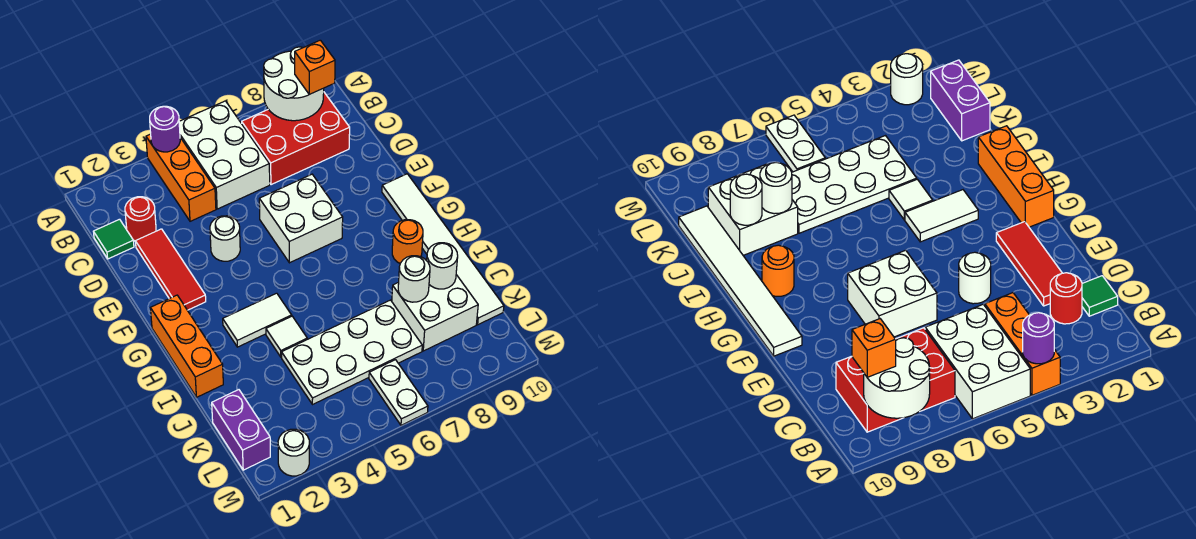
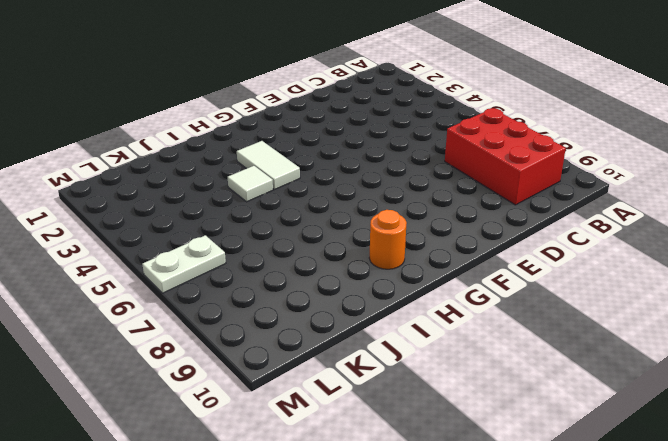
none -> orange brick A4:C4 level 1
none -> white brick A5:C6 level 1
none -> green tile C1 level 1

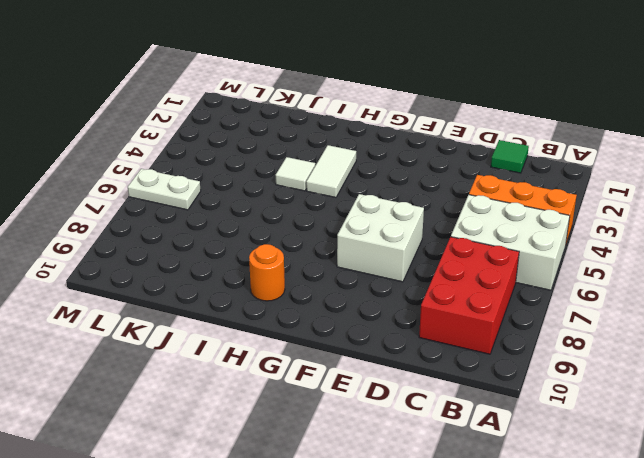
none -> red round brick C2 level 1
none -> red tile D2:F2 level 1
none -> white round brick E4 level 1

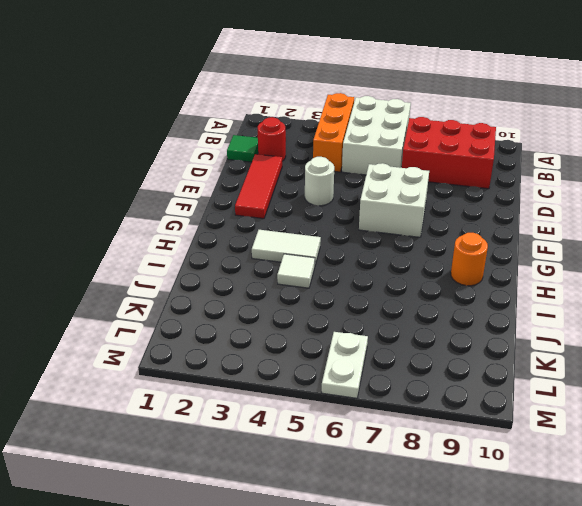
none -> white tile F10:K10 level 1
none -> orange brick G1:I1 level 1
none -> white plate J4:K7 level 1

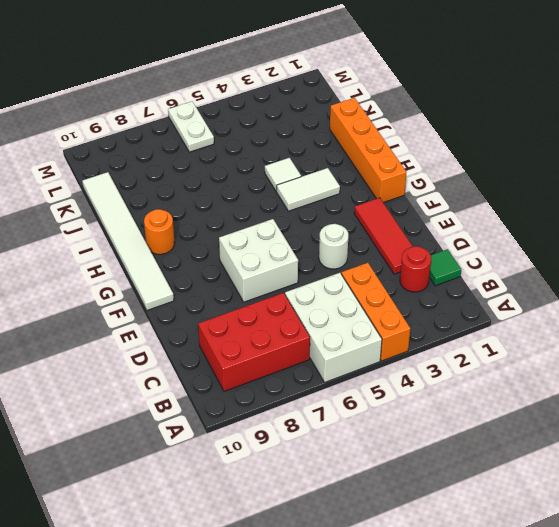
orange brick G1:J1 level 1 -> orange brick G1:I1 level 1
none -> white plate J4:K7 level 1
none -> white brick J8:K9 level 1
none -> purple brick K1:L1 level 1

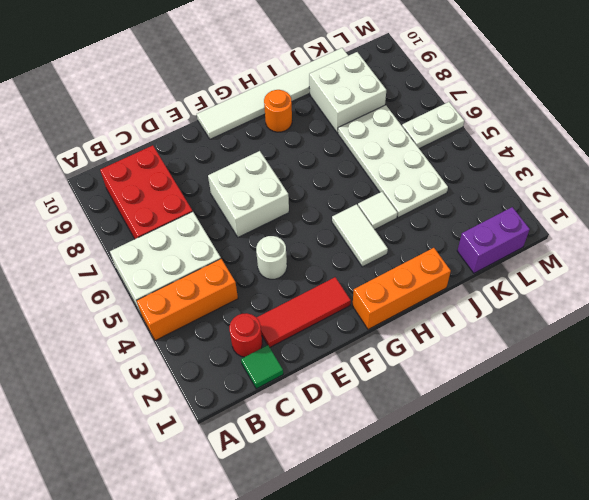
none -> white round brick M2 level 1
none -> purple round brick A4 level 2
none -> white round brick A8:B9 level 2

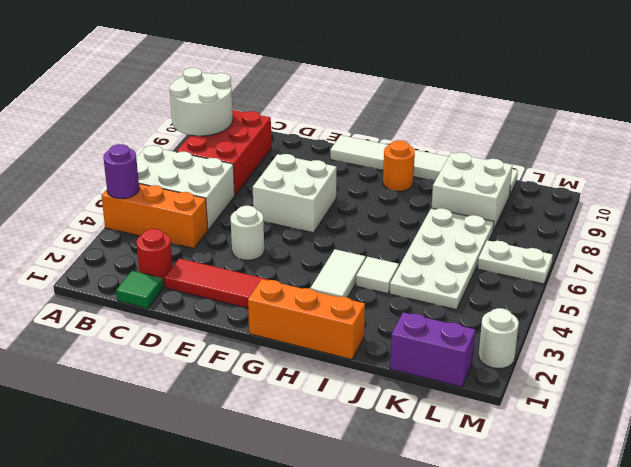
none -> white round brick J8 level 2
none -> white round brick J9 level 2
none -> orange brick B9 level 3

